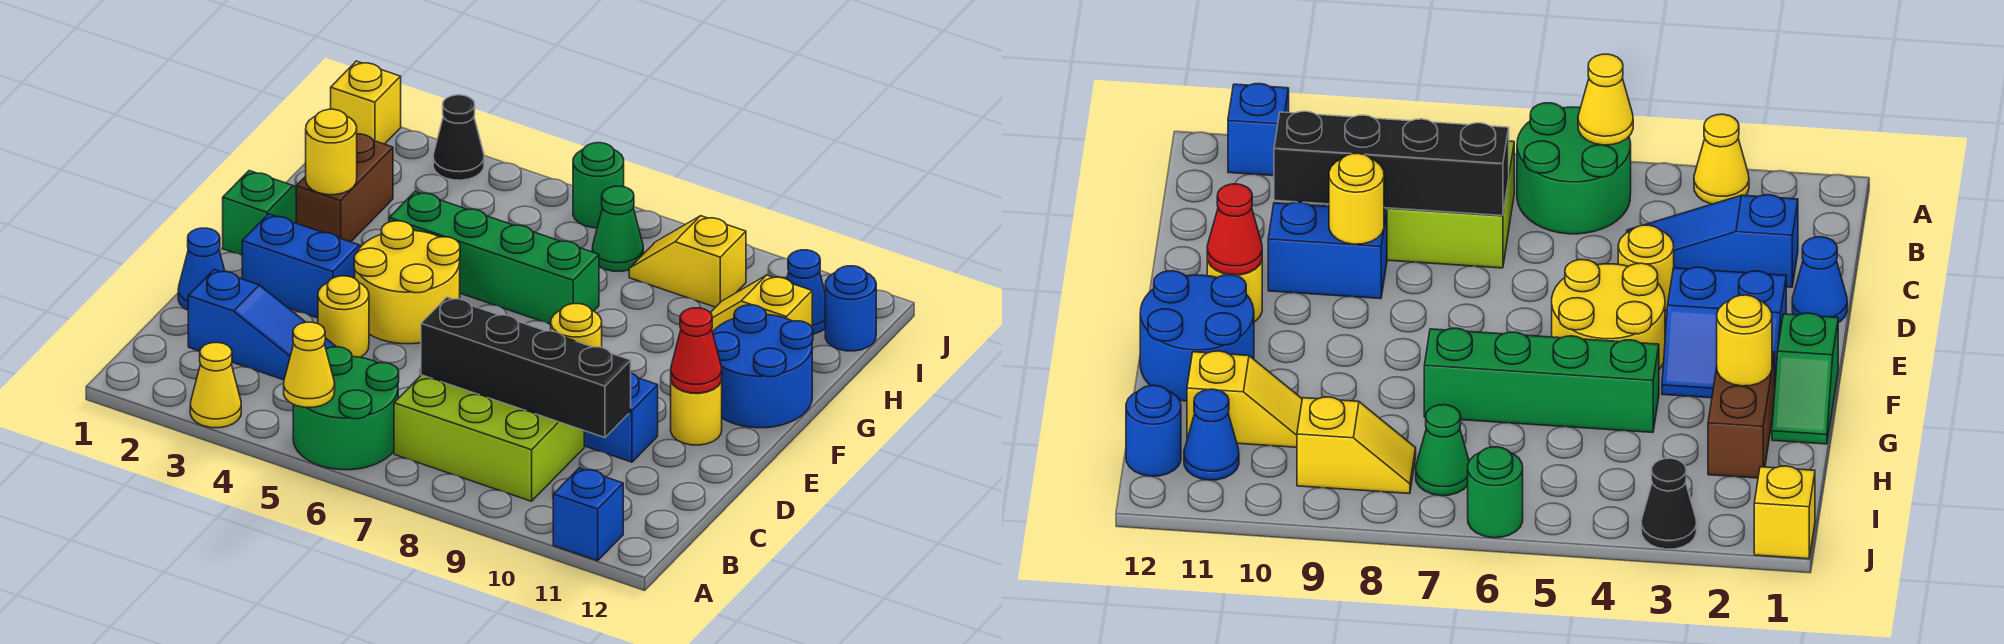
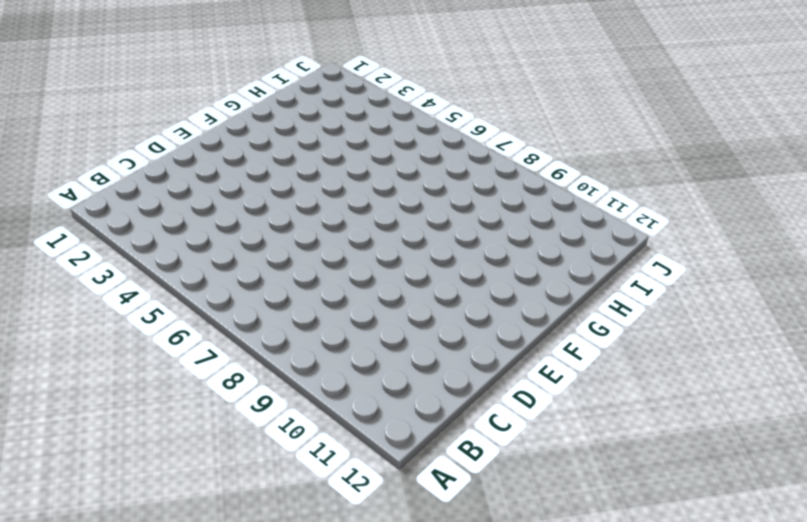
none -> yellow cone A3 level 1
none -> green round brick A5:B6 level 1
none -> blue brick A11 level 1

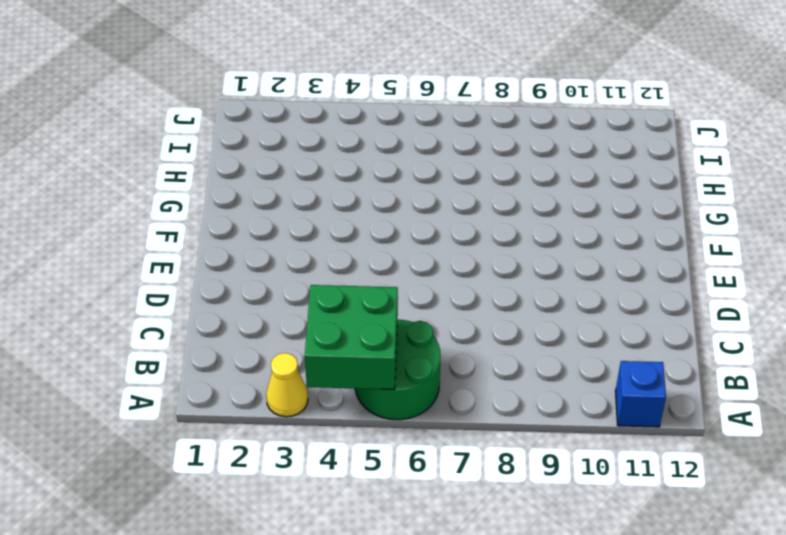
green brick A4:B5 level 2 -> yellow cone A5 level 2
none -> lime brick B7:C9 level 1
none -> blue slope C2:C4 level 1 top 2
none -> blue cone D1 level 1

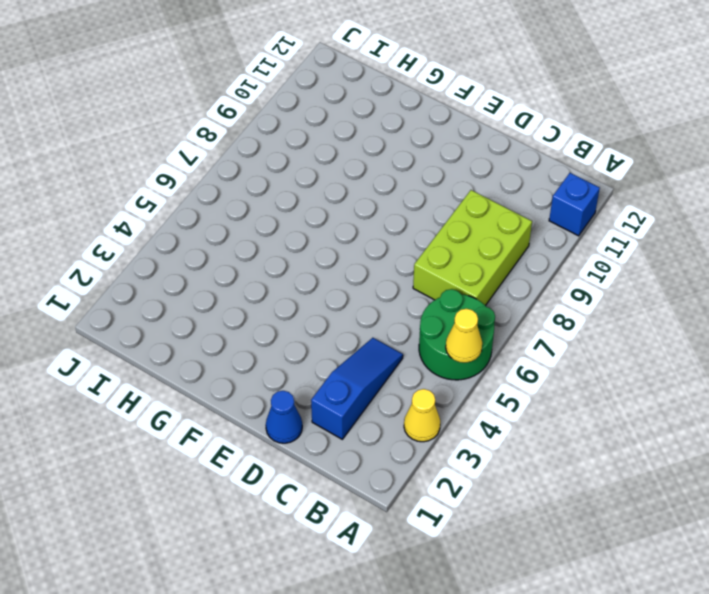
none -> yellow round brick D4 level 1
none -> blue brick D9:D10 level 1
none -> blue slope E2:F3 level 1 top E

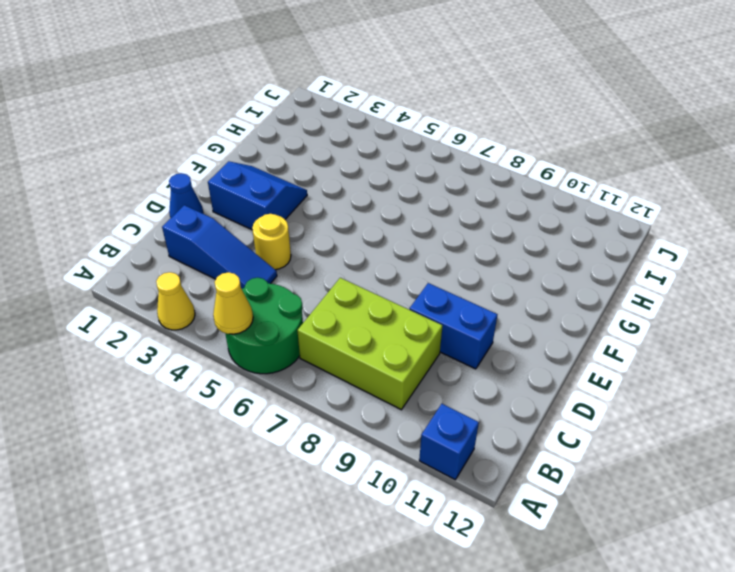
none -> yellow round brick E4:F5 level 1
none -> yellow round brick E11 level 1
none -> green slope F1:G1 level 1 top F

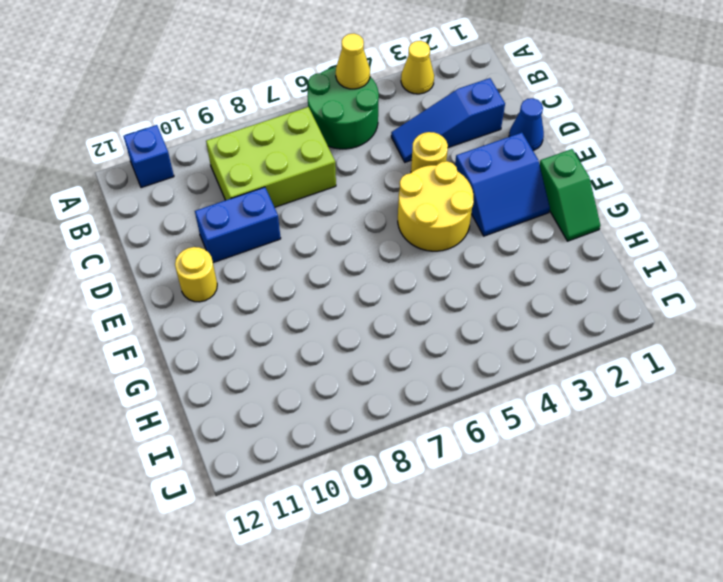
none -> blue round brick F11:G12 level 1
none -> brown brick G2:H2 level 1
none -> green brick G4:G7 level 1

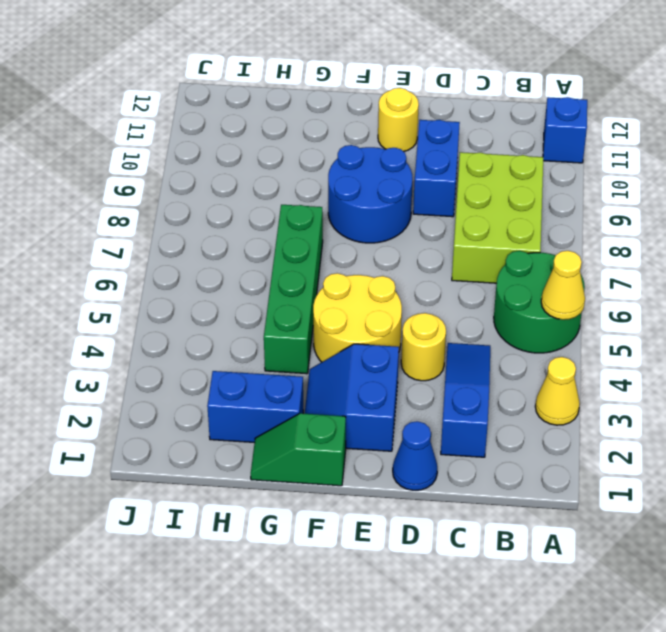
blue round brick E8:F9 level 1 -> blue round brick F11:G12 level 1
blue brick G2:H2 level 1 -> brown brick G2:H2 level 1
none -> yellow slope H10:H11 level 1 top 11
none -> green cone I7 level 1
none -> yellow slope I8:I9 level 1 top 9

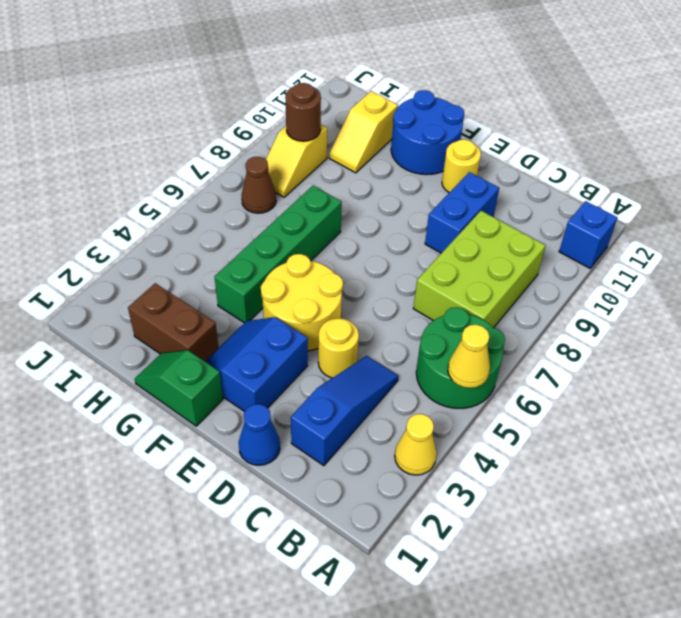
brown cone I7 level 1 -> green cone I7 level 1
brown round brick I9 level 2 -> none
none -> blue cone I11 level 1
none -> blue round brick I12 level 1
none -> yellow brick J1 level 1

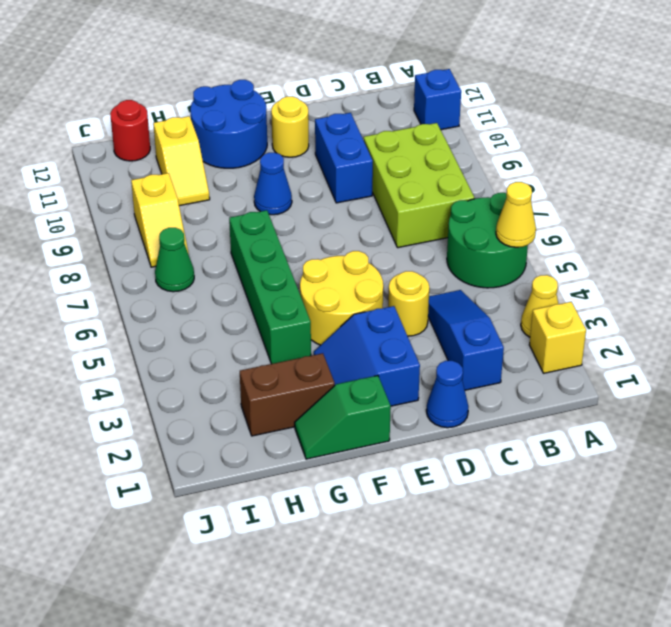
yellow brick A2 level 1 -> yellow brick J1 level 1
blue cone F9 level 1 -> blue cone I11 level 1
red round brick I12 level 1 -> blue round brick I12 level 1
none -> black cone J3 level 1
none -> green round brick J6 level 1
none -> black brick C7:C10 level 2

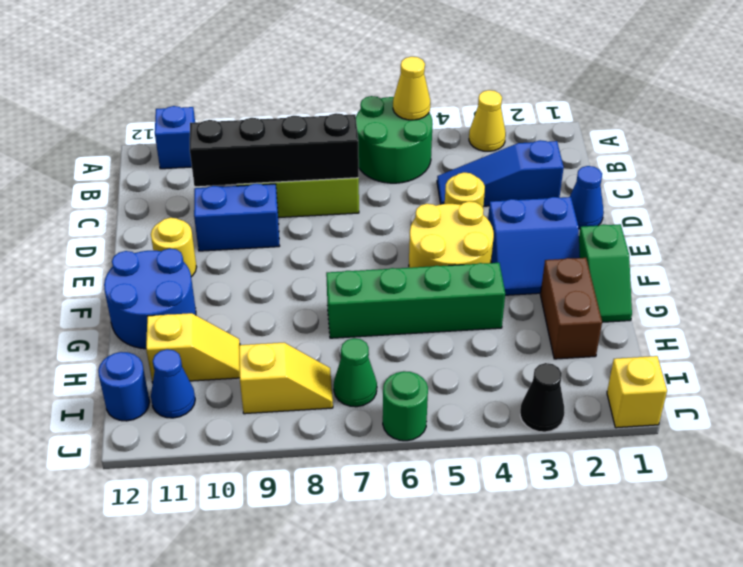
none -> yellow round brick D9 level 2
none -> red cone E11 level 2
none -> yellow round brick G2 level 2

